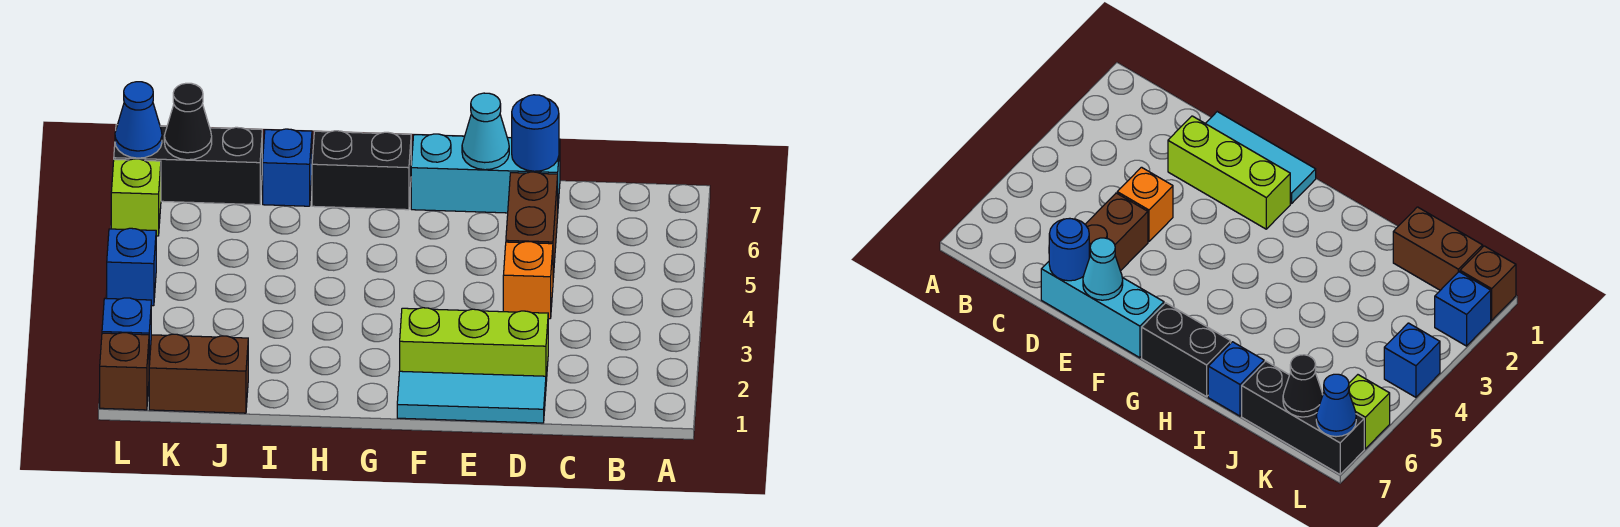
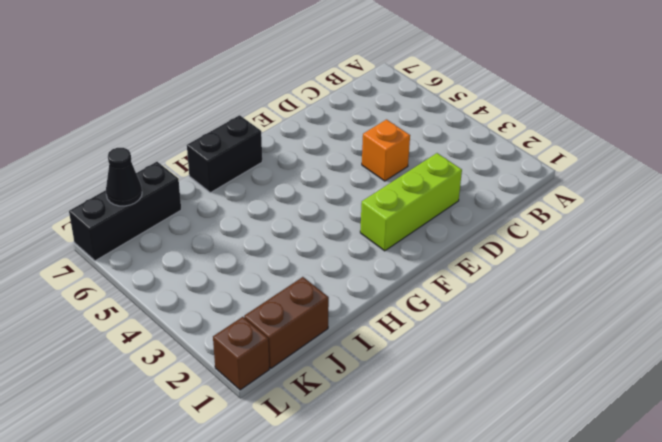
none -> cyan tile D1:F1 level 1
none -> brown brick D5:D6 level 1
none -> cyan brick D7:F7 level 1

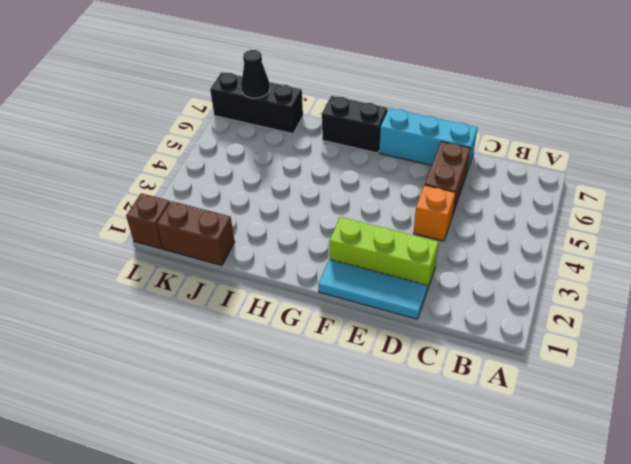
none -> blue brick I7 level 1
none -> blue brick L2 level 1
none -> blue brick L4 level 1

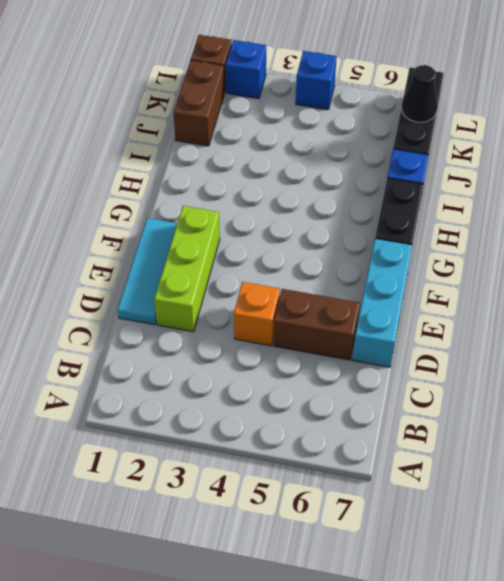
none -> lime brick L6 level 1
none -> blue round brick D7 level 2
none -> cyan cone E7 level 2

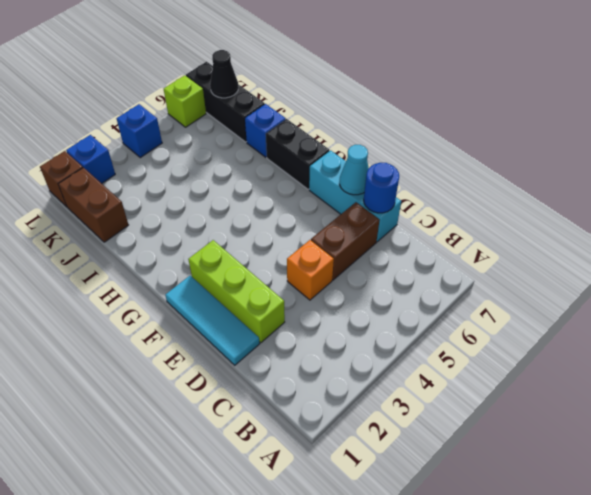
none -> blue cone L7 level 2

